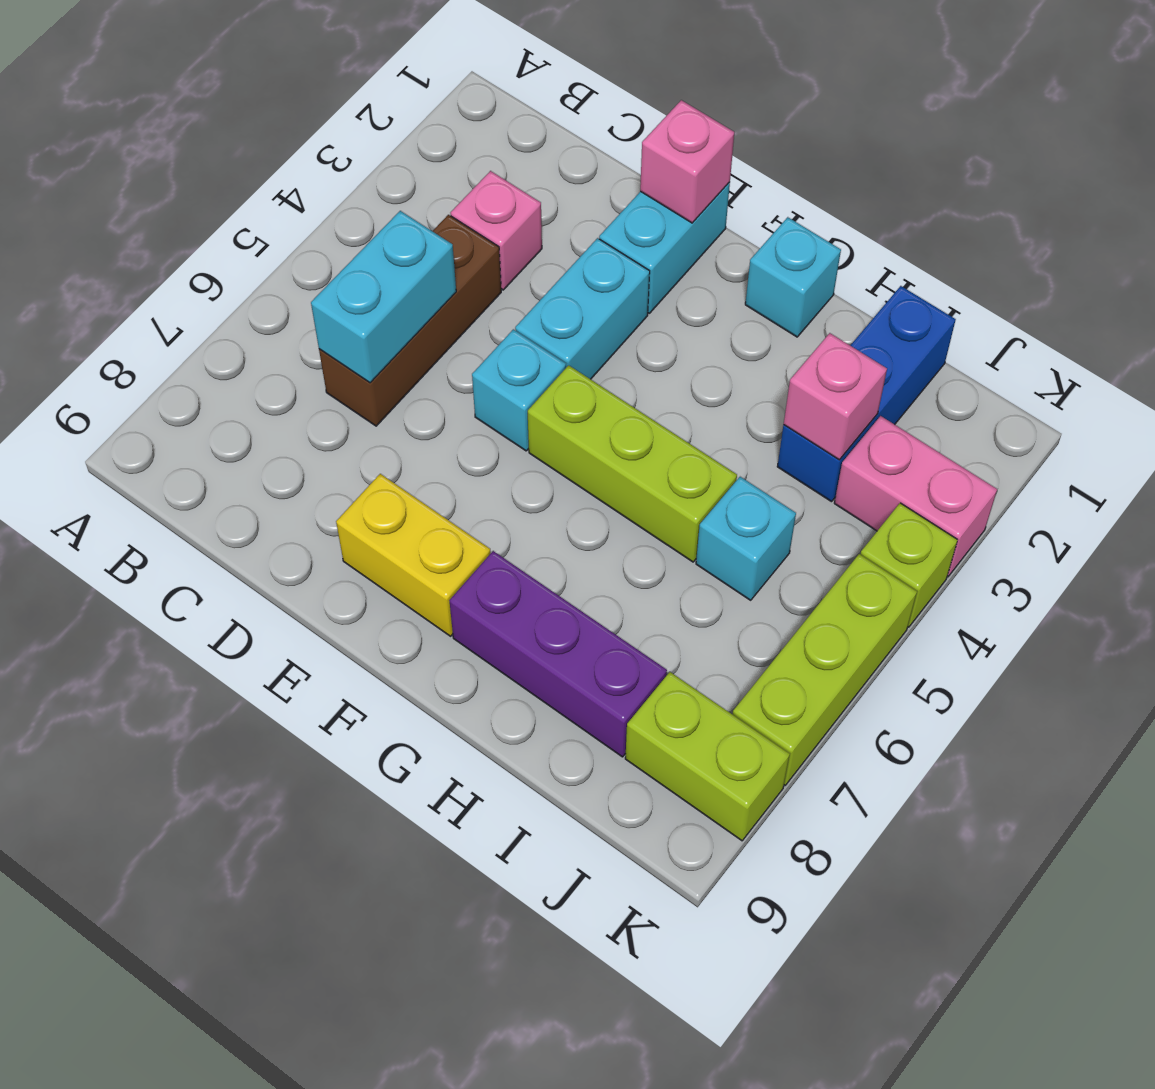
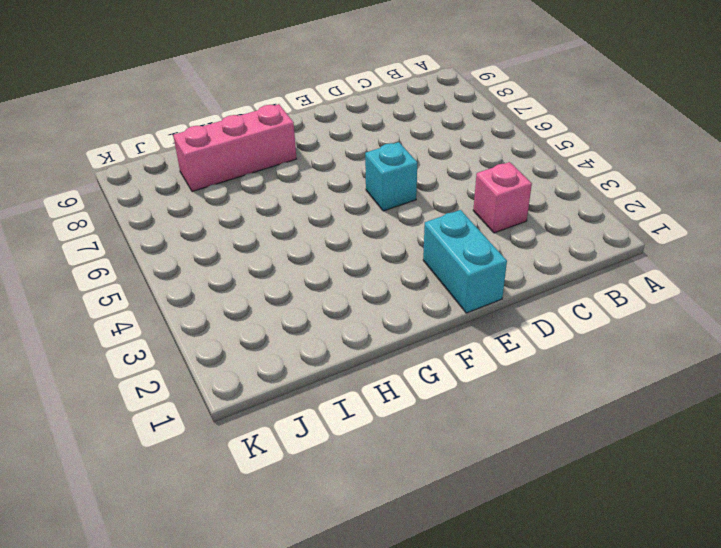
pink brick G8:I8 level 1 -> purple brick G8:I8 level 1
none -> brown brick C4:C6 level 1
none -> cyan brick E3:E4 level 1
none -> yellow brick E8:F8 level 1

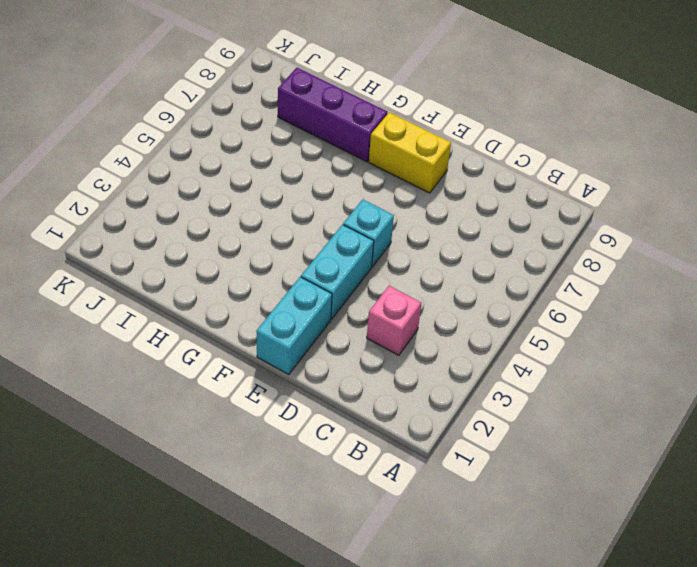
none -> brown brick C4:C6 level 1
none -> lime brick F5:H5 level 1
none -> cyan brick G1 level 1

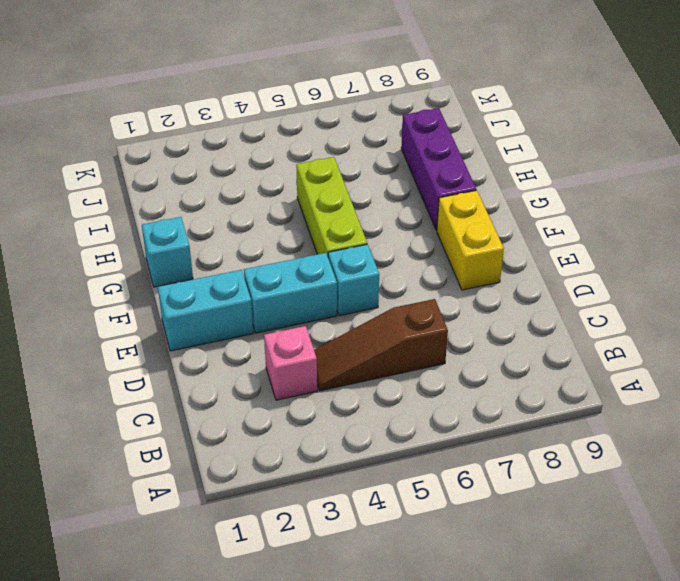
brown slope C4:C6 level 1 top 6 -> brown brick C4:C6 level 1
none -> blue brick I1:I3 level 1
none -> cyan brick I5 level 1
none -> pink brick J3:K3 level 1

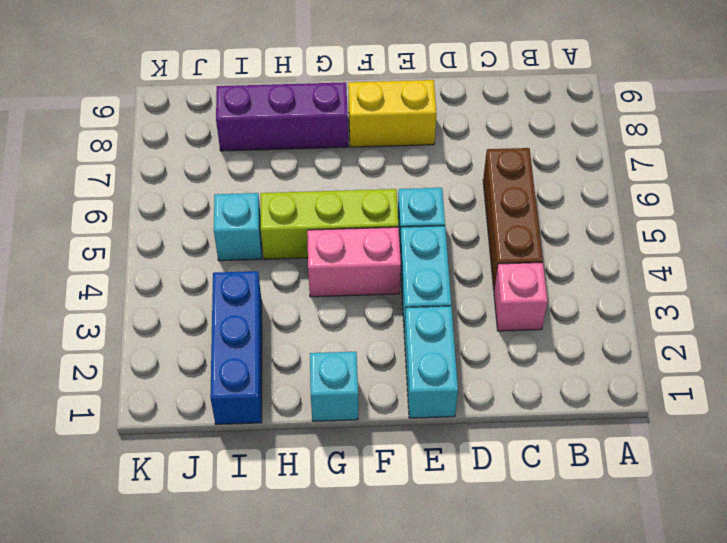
pink brick F4:G4 level 1 -> pink brick J3:K3 level 1
none -> lime brick J8:K8 level 1
none -> lime brick K4 level 1
none -> lime brick K5:K7 level 1

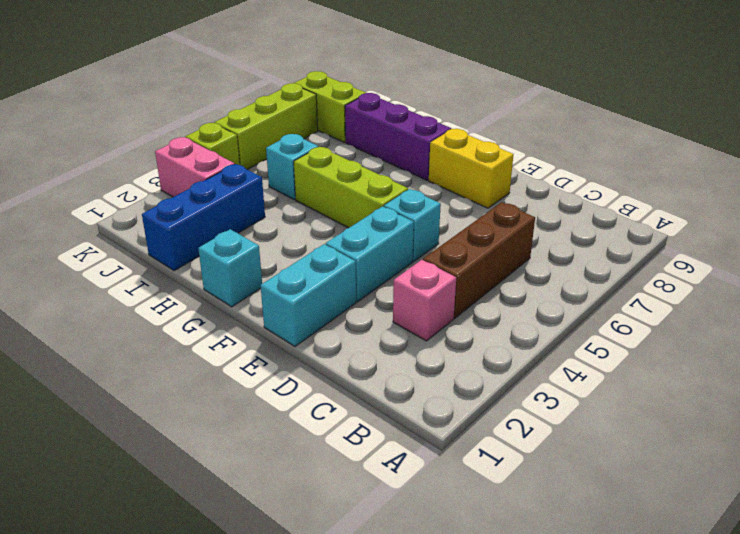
none -> cyan brick C5:C6 level 2
none -> pink brick E1 level 2
none -> pink brick I3 level 2

